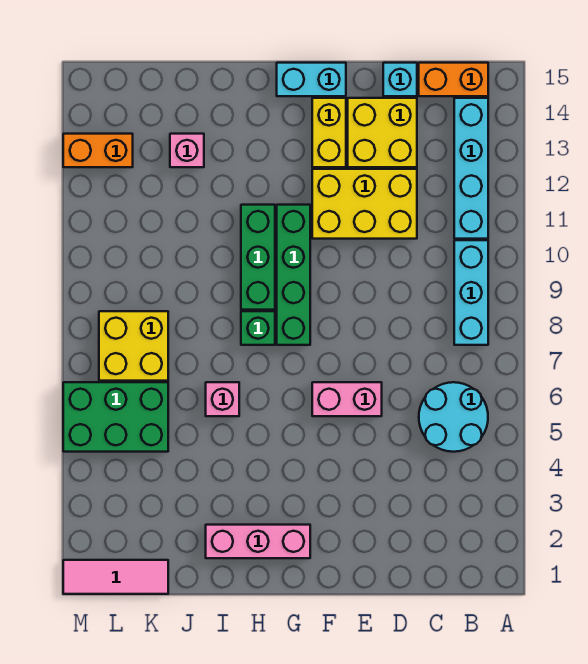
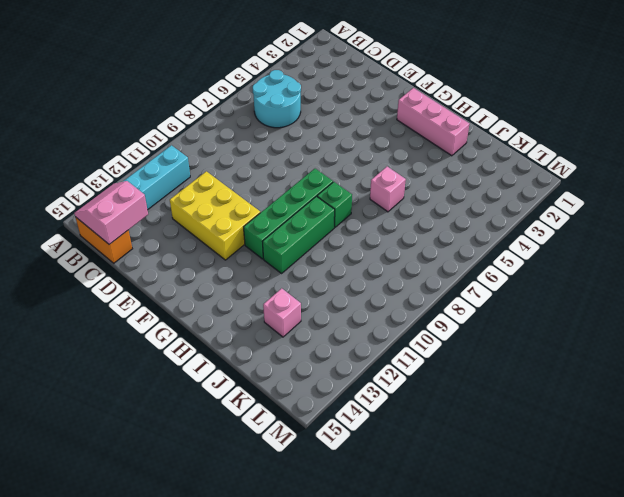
pink slope B14:C15 level 2 top C -> none
none -> cyan brick B8:B10 level 1
none -> yellow brick D13:E14 level 1
none -> cyan brick D15 level 1

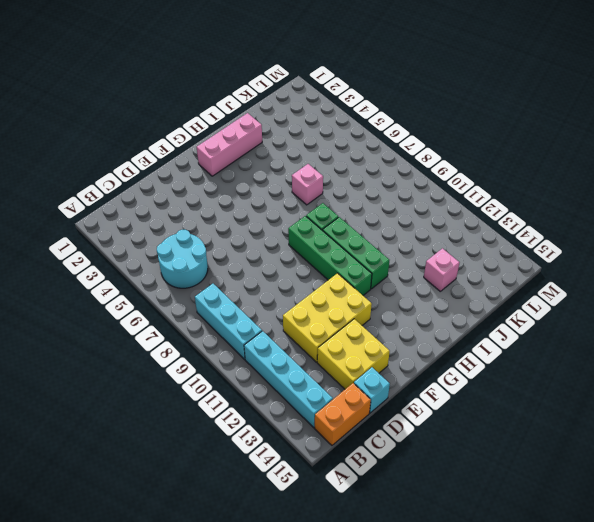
none -> pink brick E6:F6 level 1
none -> yellow brick F13:F14 level 1
none -> cyan brick F15:G15 level 1

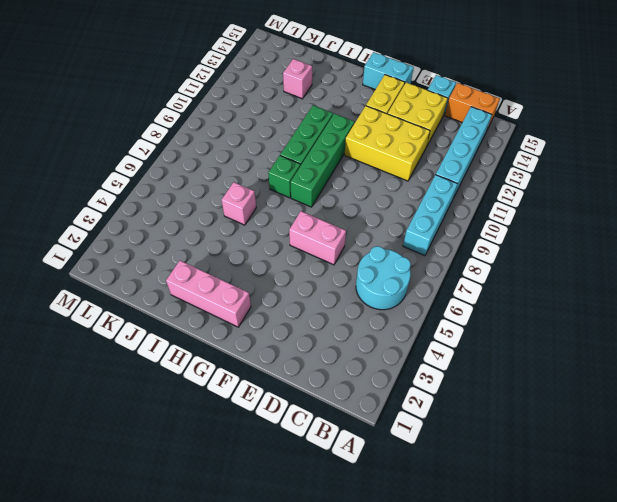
none -> pink tile K1:M1 level 1
none -> green brick K5:M6 level 1
none -> yellow brick K7:L8 level 1

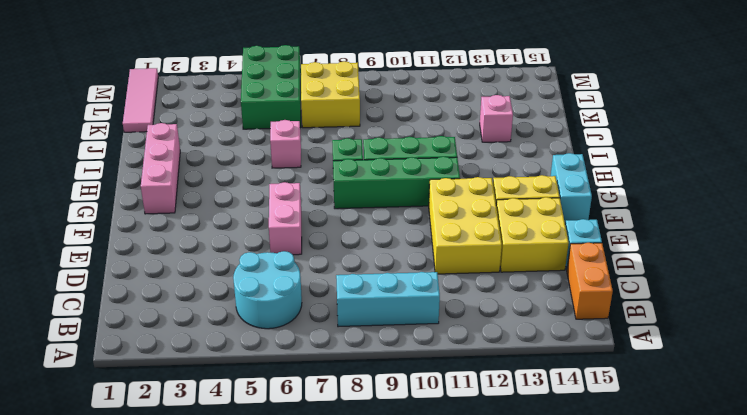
none -> cyan brick B11:B14 level 1
none -> orange brick L13:M13 level 1

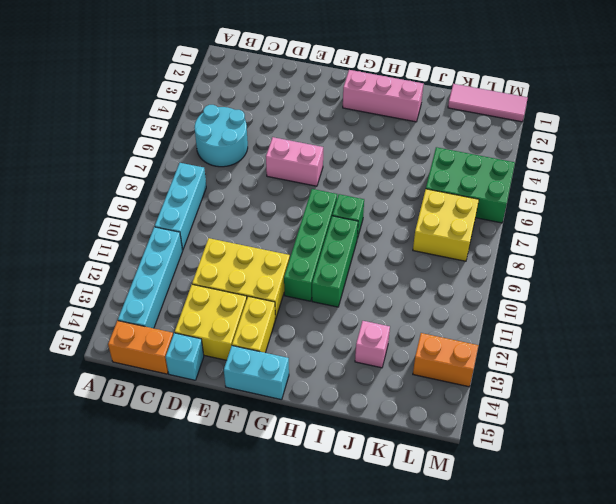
none -> pink brick I6 level 1

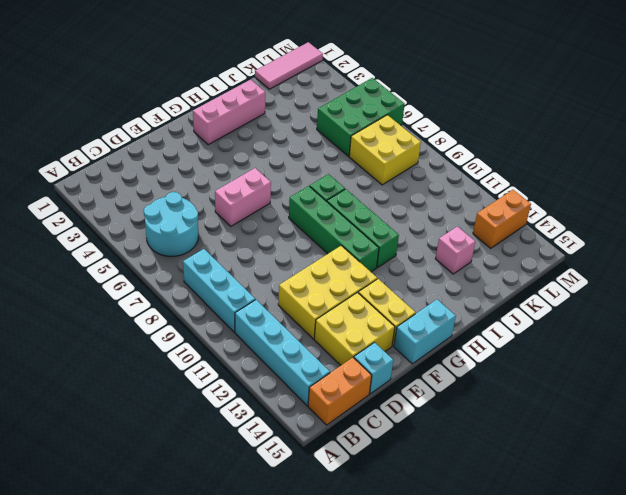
none -> pink brick I6 level 1

